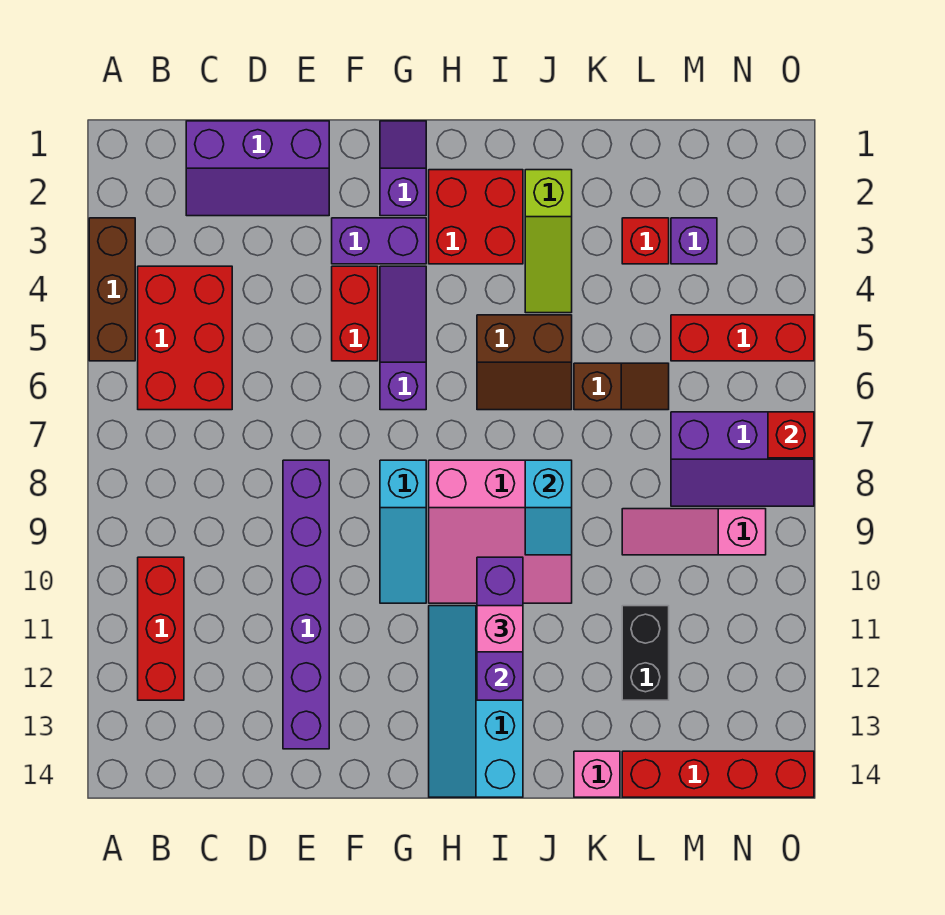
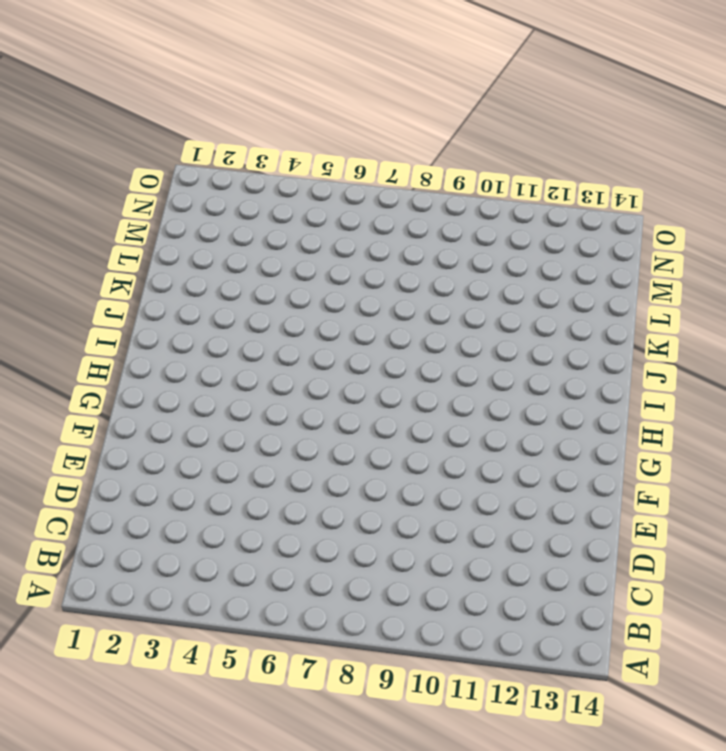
none -> brown brick A3:A5 level 1
none -> red brick B4:C6 level 1
none -> red brick B10:B12 level 1

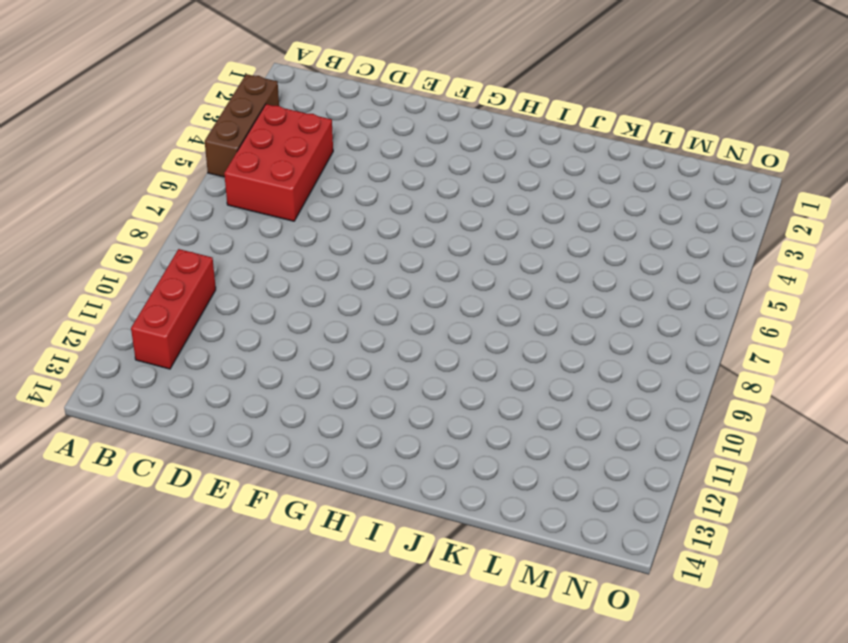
none -> purple slope C1:E2 level 1 top 1
none -> purple brick E8:E13 level 1
none -> purple brick F3:G3 level 1

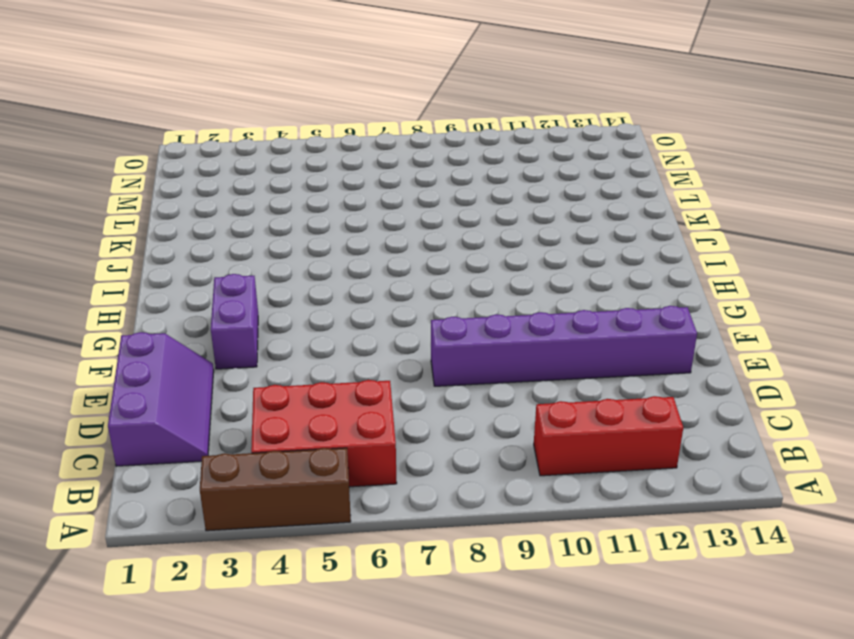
none -> red brick F4:F5 level 1
none -> purple slope G1:G2 level 1 top 2
none -> purple slope G4:G6 level 1 top 6

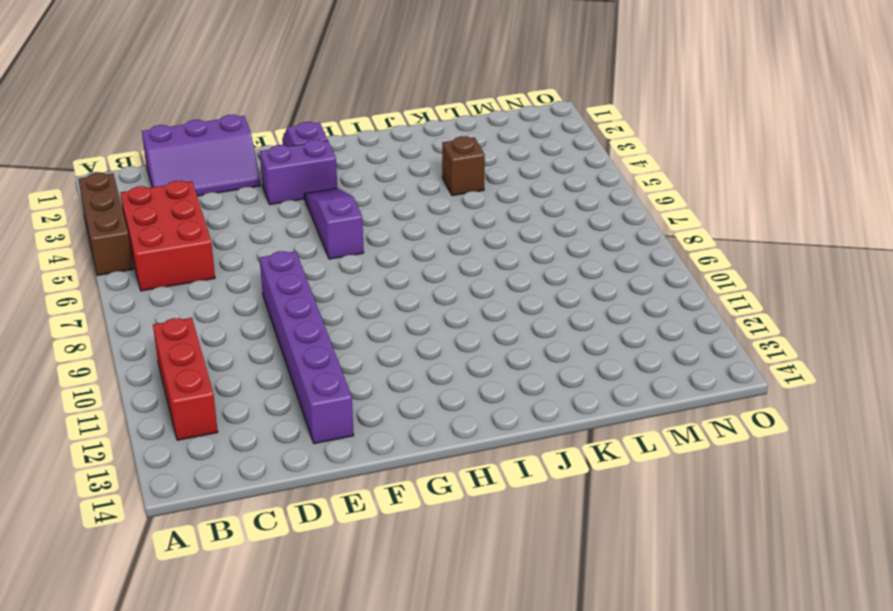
brown brick K4 level 1 -> none
none -> red brick F4:F5 level 1
none -> cyan slope G8:G10 level 1 top 8
none -> red brick H2:I3 level 1

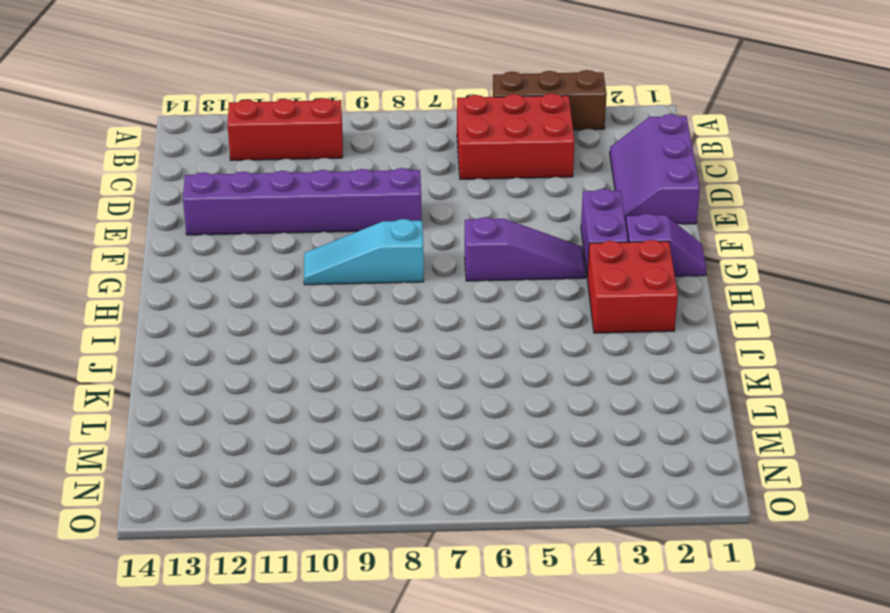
none -> red brick F4:F5 level 1
none -> pink slope H8:J10 level 1 top 8
none -> cyan slope H11:I14 level 1 top I

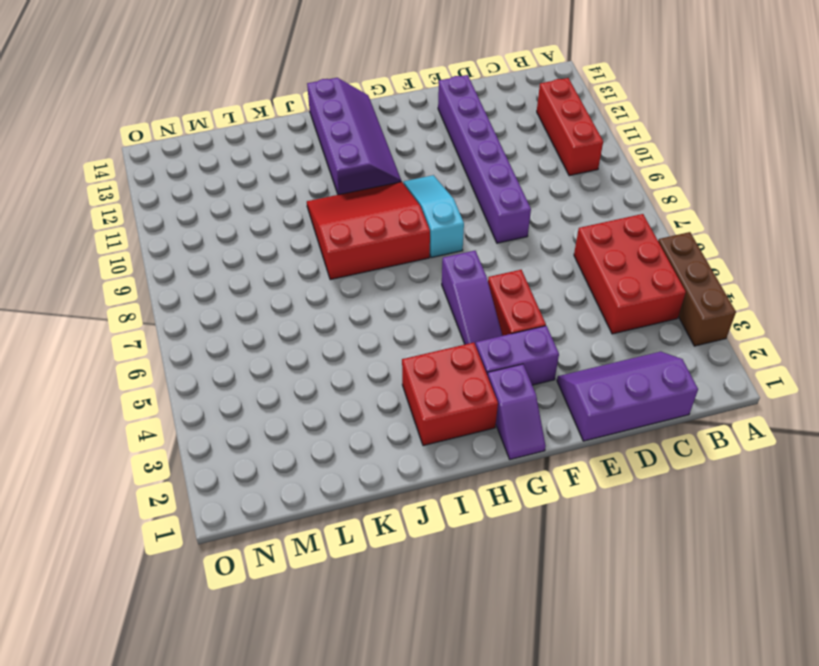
red slope H8:J10 level 1 top 8 -> pink slope H8:J10 level 1 top 8
purple slope H11:I14 level 1 top I -> cyan slope H11:I14 level 1 top I
none -> brown slope I5:J6 level 1 top 5
none -> lime slope J2:J4 level 1 top 2
none -> brown slope K6:L6 level 1 top K

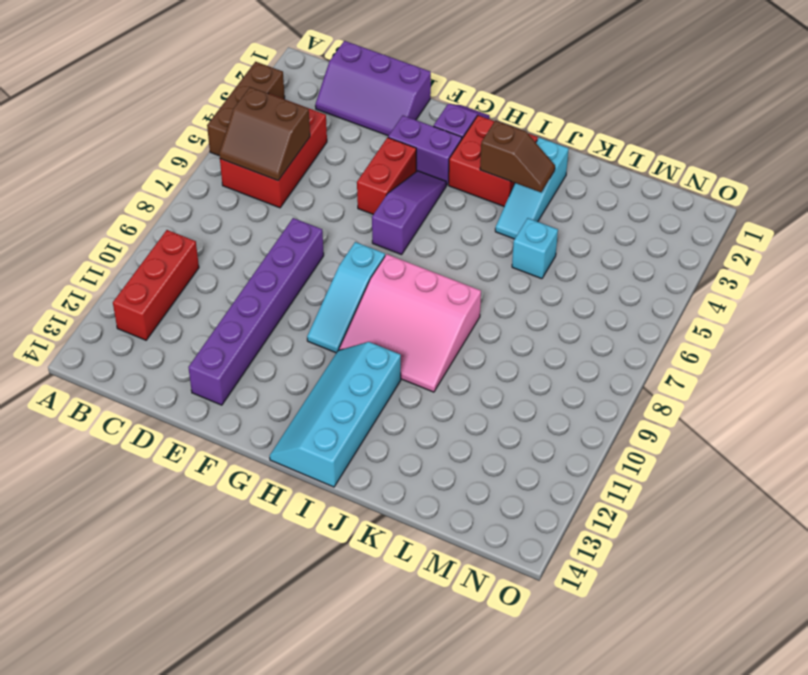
brown slope B5:C6 level 2 top 5 -> brown slope I5:J6 level 1 top 5
brown slope I3:J3 level 2 top I -> brown slope K6:L6 level 1 top K
cyan slope J2:J4 level 1 top 2 -> lime slope J2:J4 level 1 top 2
cyan brick K5 level 1 -> none
none -> pink brick K14 level 1
none -> red brick L3 level 1
none -> pink slope L9:N9 level 1 top N

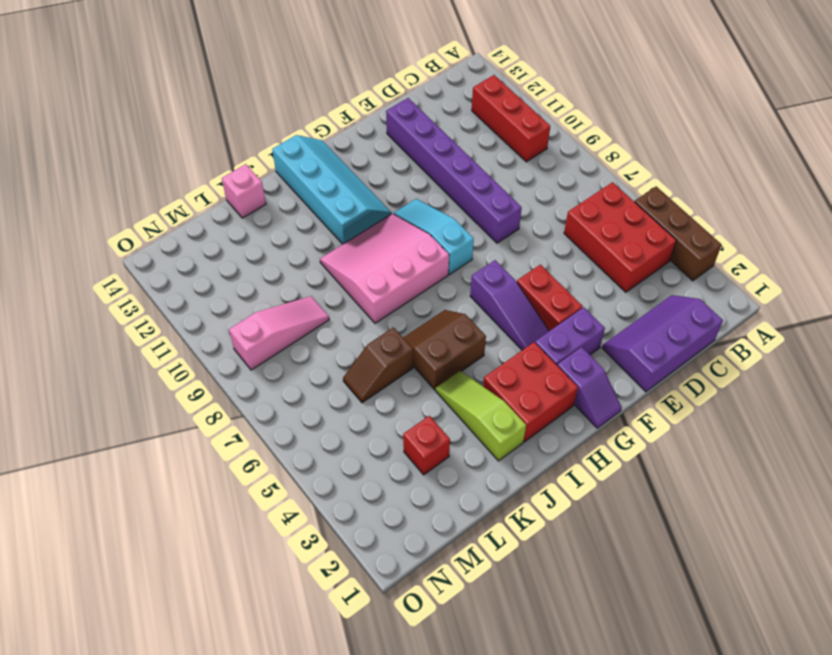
none -> black brick L11:L12 level 1
none -> red brick L14:O14 level 1
none -> purple brick M3 level 1

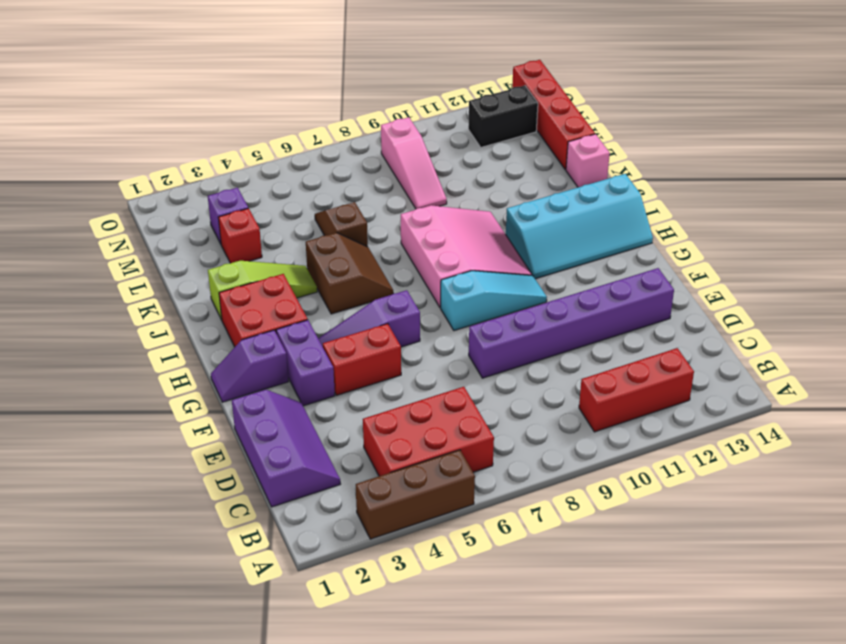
black brick N12:N13 level 1 -> black brick L11:L12 level 1
none -> red brick M5:O5 level 1
none -> purple slope M7:O8 level 1 top 7
none -> purple brick I10:I12 level 2

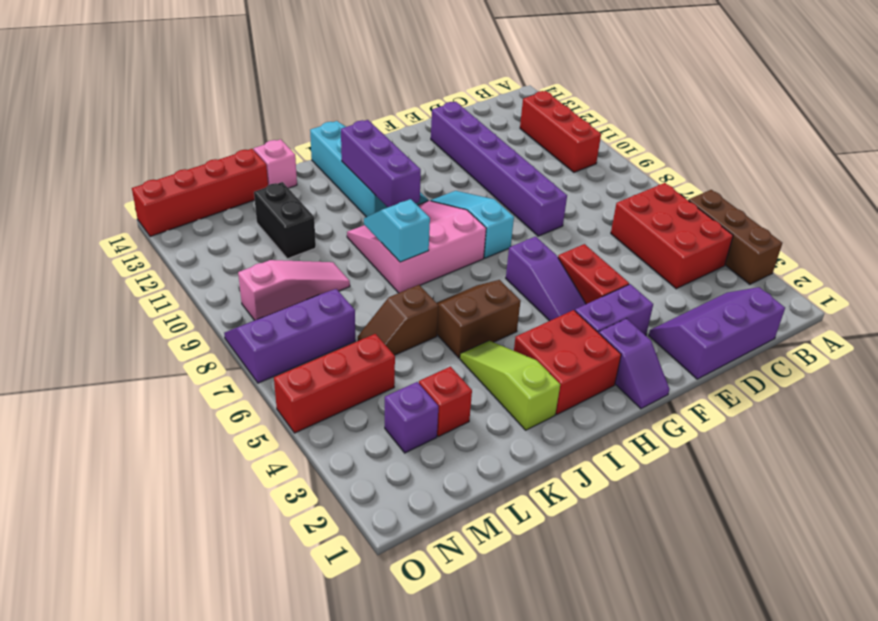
none -> red brick O7 level 2
none -> pink brick I11 level 3

